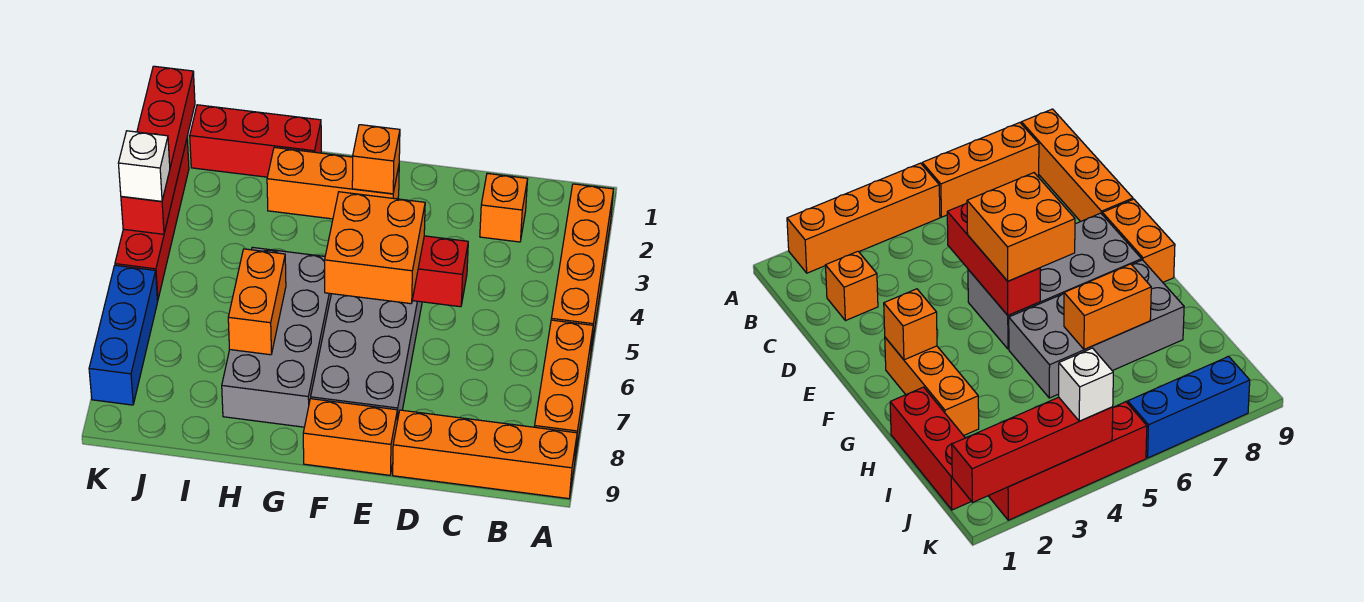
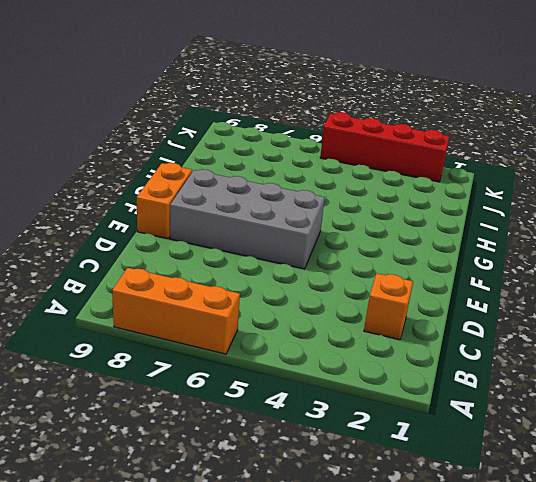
none -> orange brick A2:A5 level 1
none -> orange brick A9:D9 level 1
none -> orange brick F2:H2 level 1

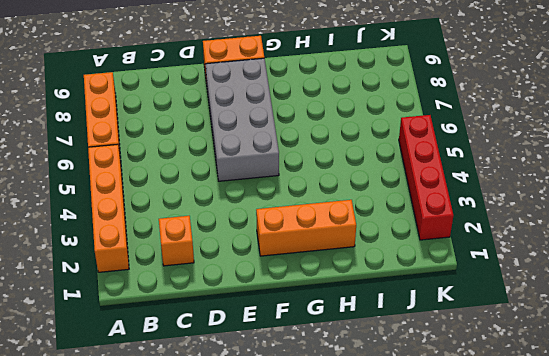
none -> orange brick A9:D9 level 1
none -> grey brick G5:H8 level 1
none -> red brick H1:J1 level 1

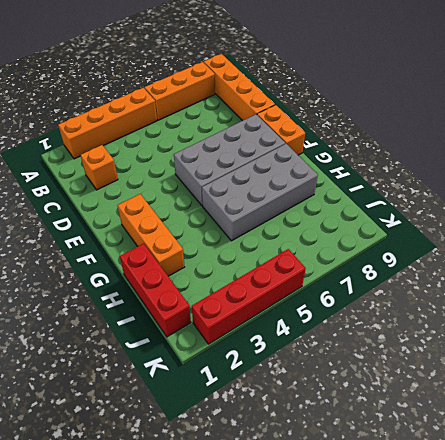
none -> blue brick K6:K8 level 1
none -> red brick D5:F5 level 2
none -> orange brick F2 level 2

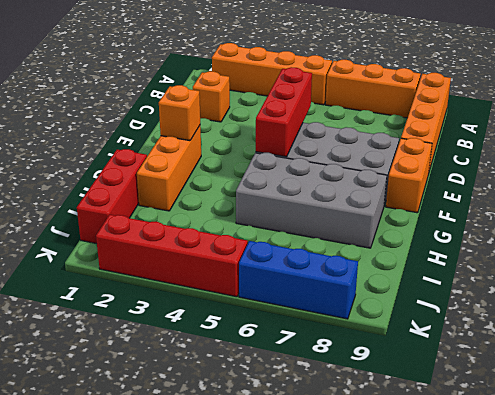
none -> orange brick H6:H7 level 2
none -> red brick K1:K4 level 2
none -> orange brick E5:F6 level 3

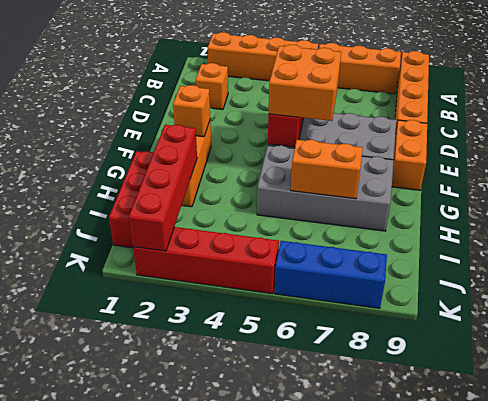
red brick H2:K2 level 2 -> red brick K1:K4 level 2
none -> white brick K4 level 3

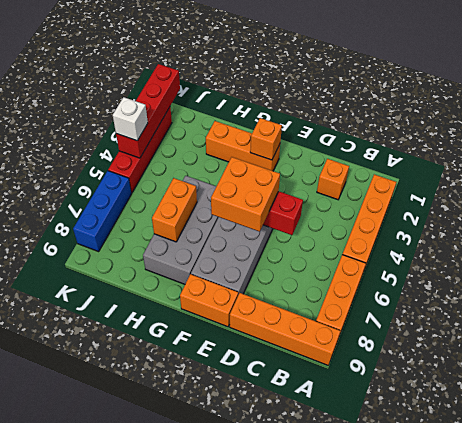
none -> red brick H1:J1 level 1

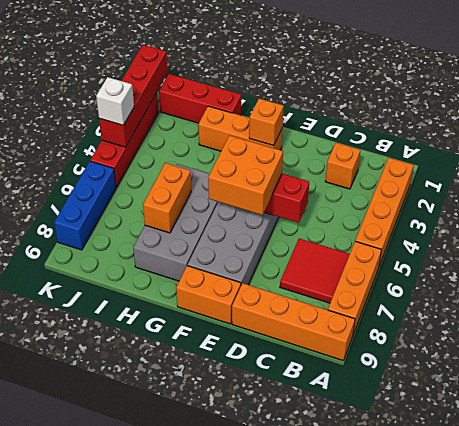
red tile B6:C7 level 1 -> none

